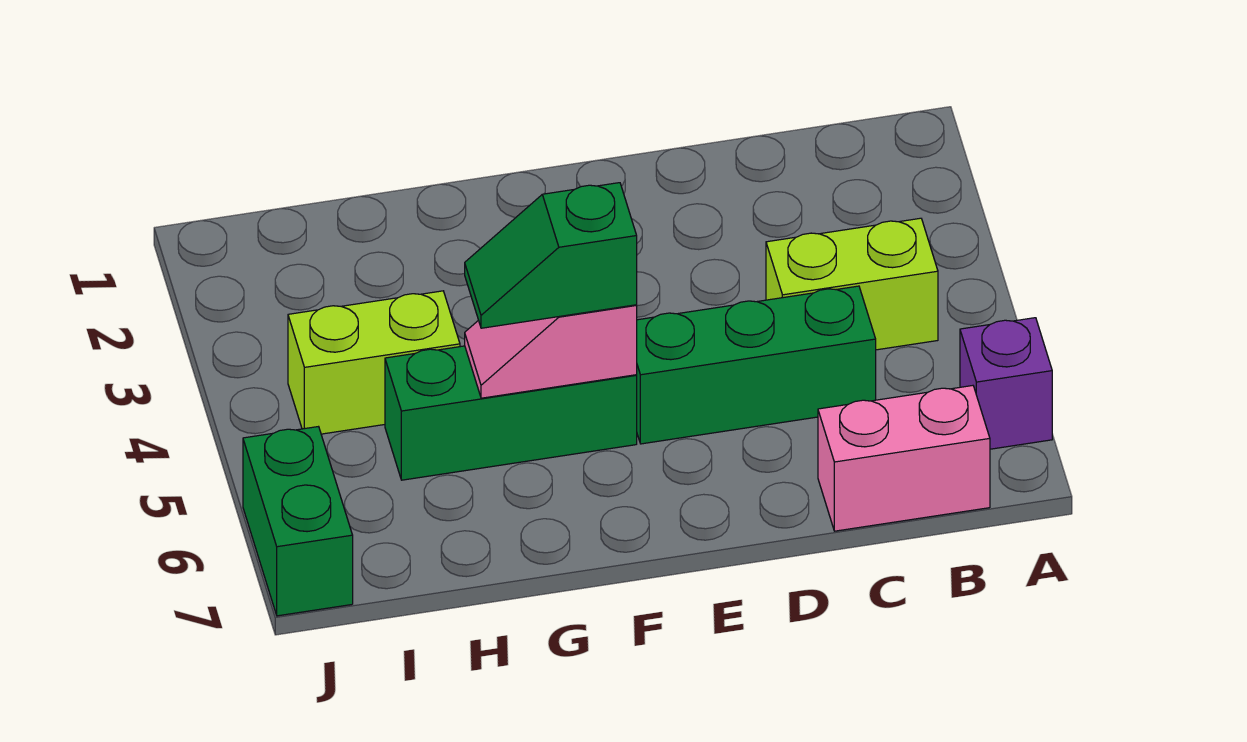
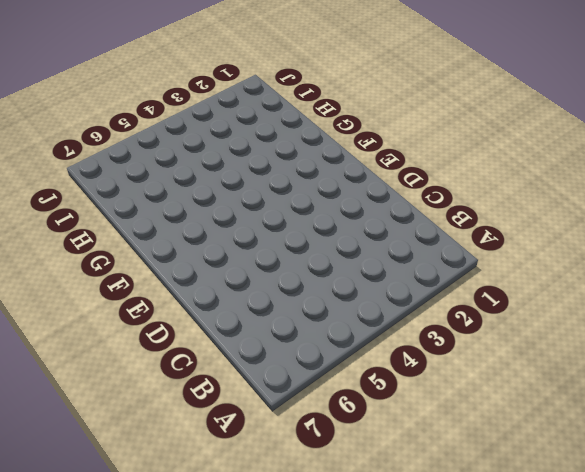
none -> purple brick A6 level 1
none -> lime brick B4:C4 level 1

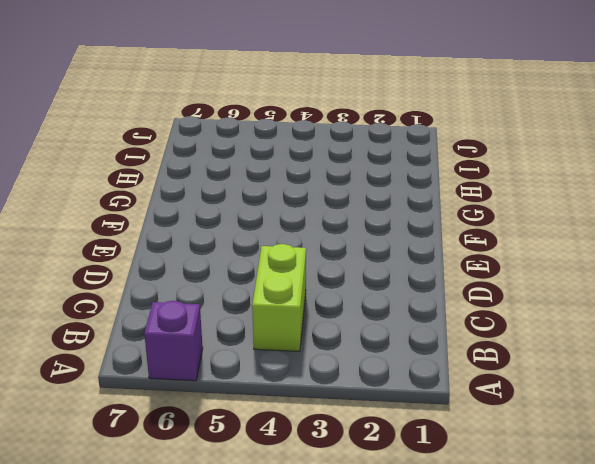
none -> pink brick B7:C7 level 1
none -> green brick C5:E5 level 1

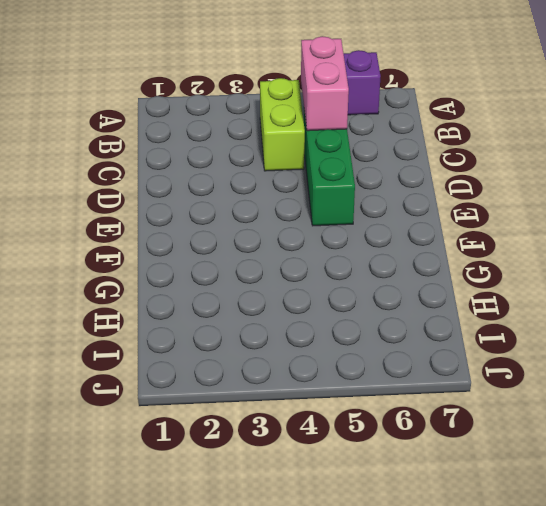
pink brick B5:C5 level 2 -> pink brick B7:C7 level 1
none -> green brick F5:H5 level 1
none -> lime brick H4:I4 level 1

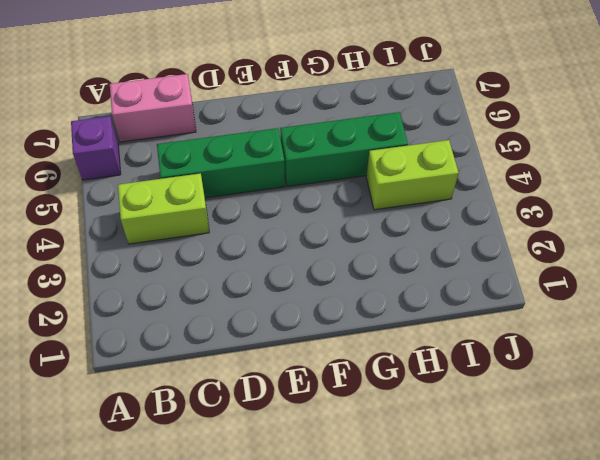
none -> green brick J6:J7 level 1
none -> pink slope F5:G5 level 2 top F

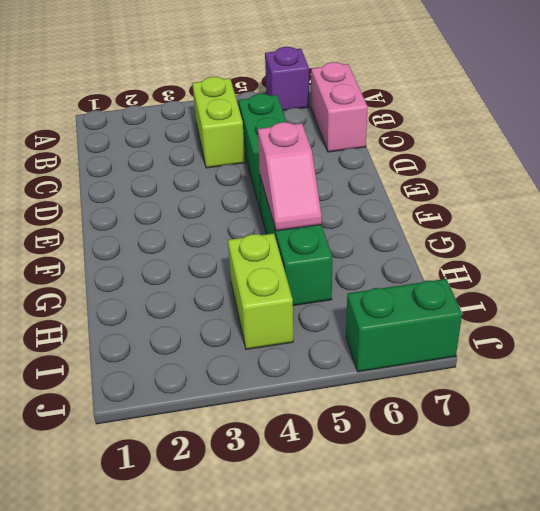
none -> green slope F5:G5 level 3 top F

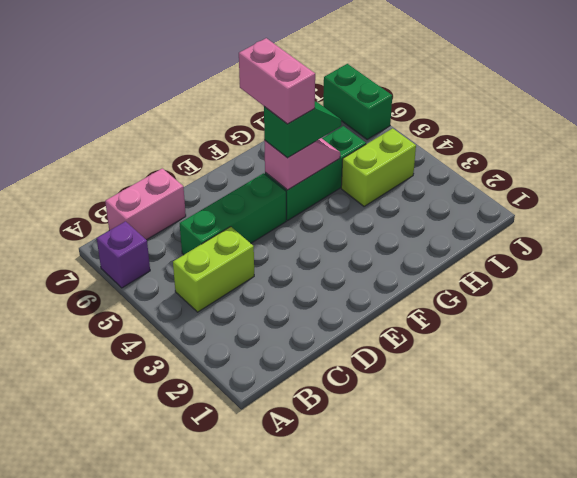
pink brick F5:F6 level 4 -> none

